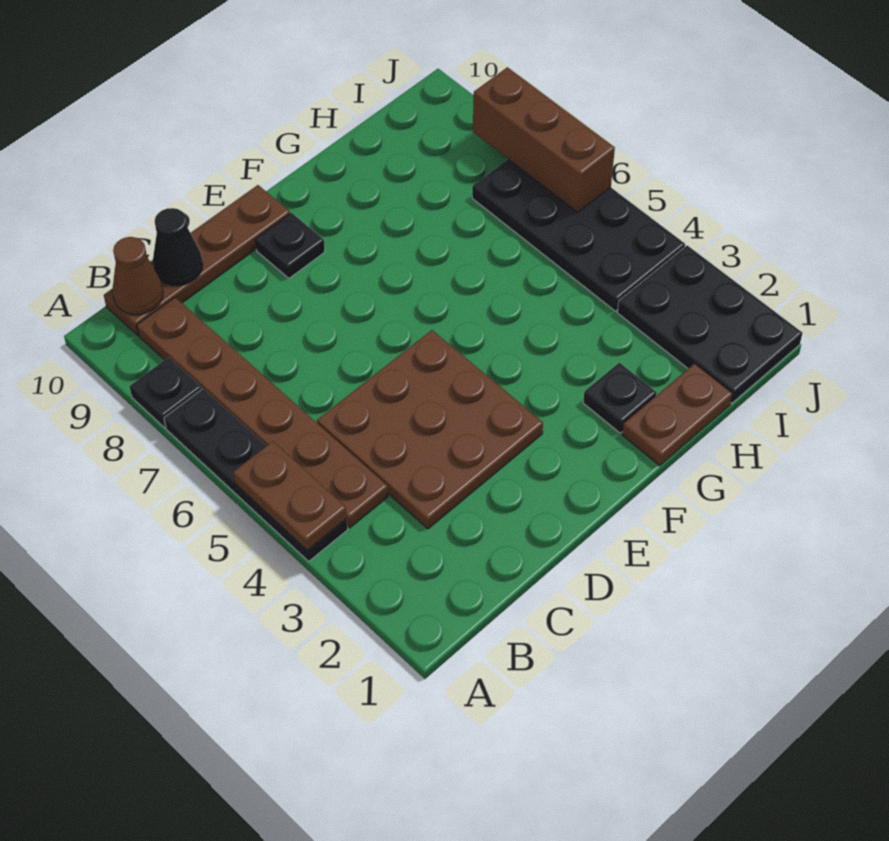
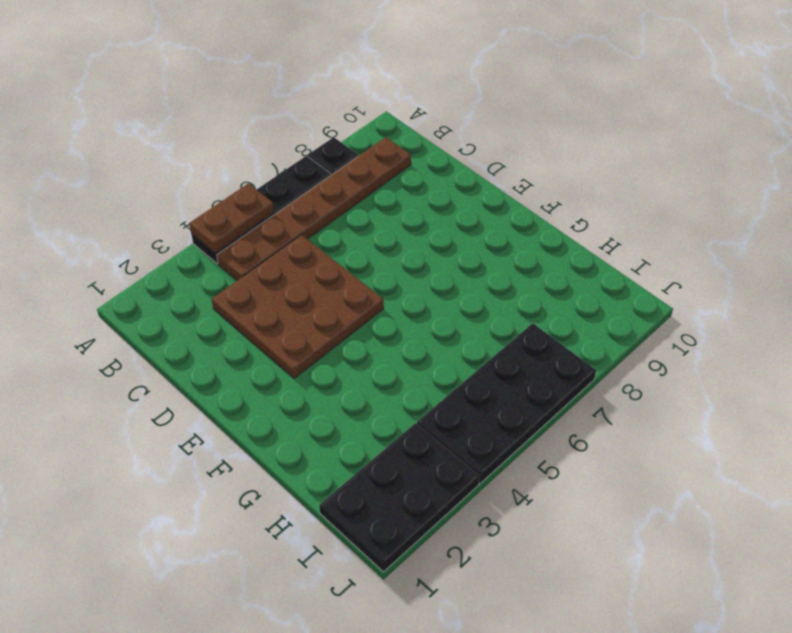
none -> brown plate B10:E10 level 1
none -> black plate E9 level 1
none -> brown plate G1:H1 level 1

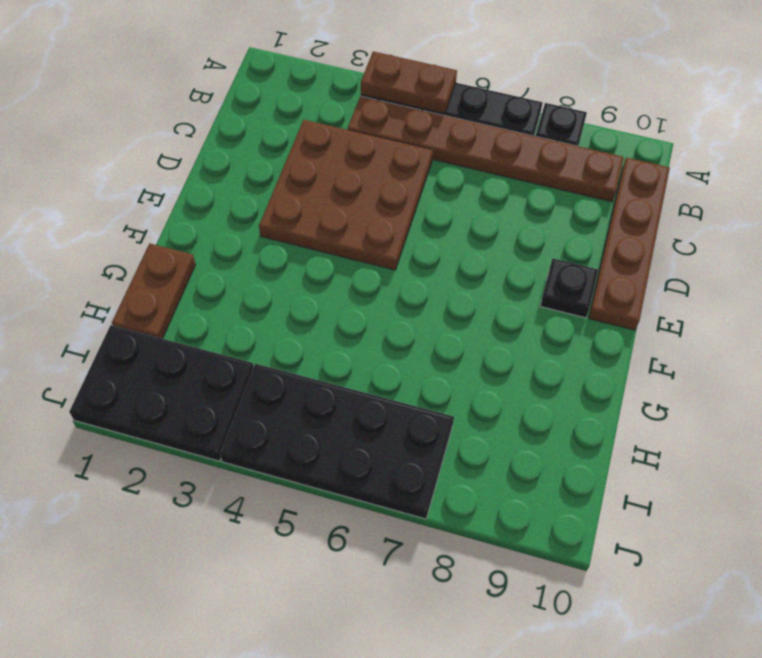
none -> black plate G2 level 1
none -> brown cone B10 level 2
none -> black cone C10 level 2

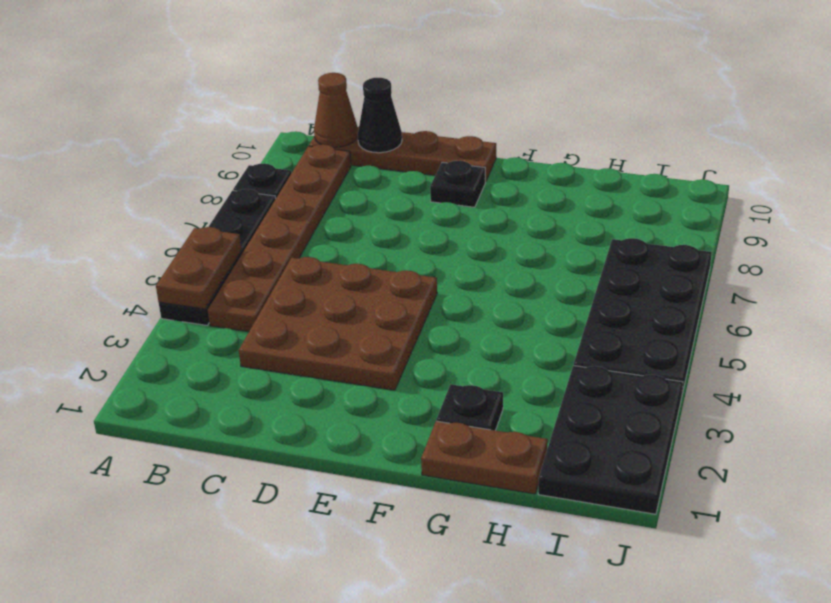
none -> brown brick J6:J8 level 2

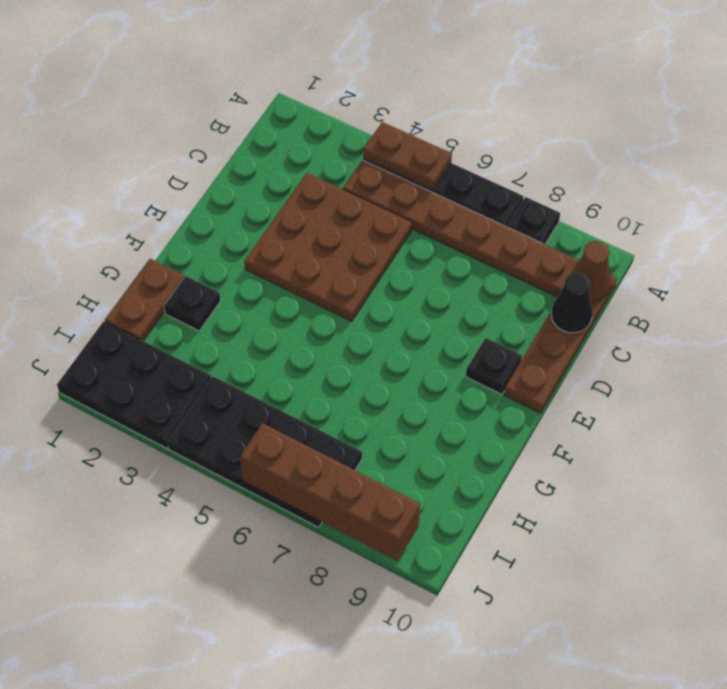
brown brick J6:J9 level 2 -> brown brick J6:J8 level 2

